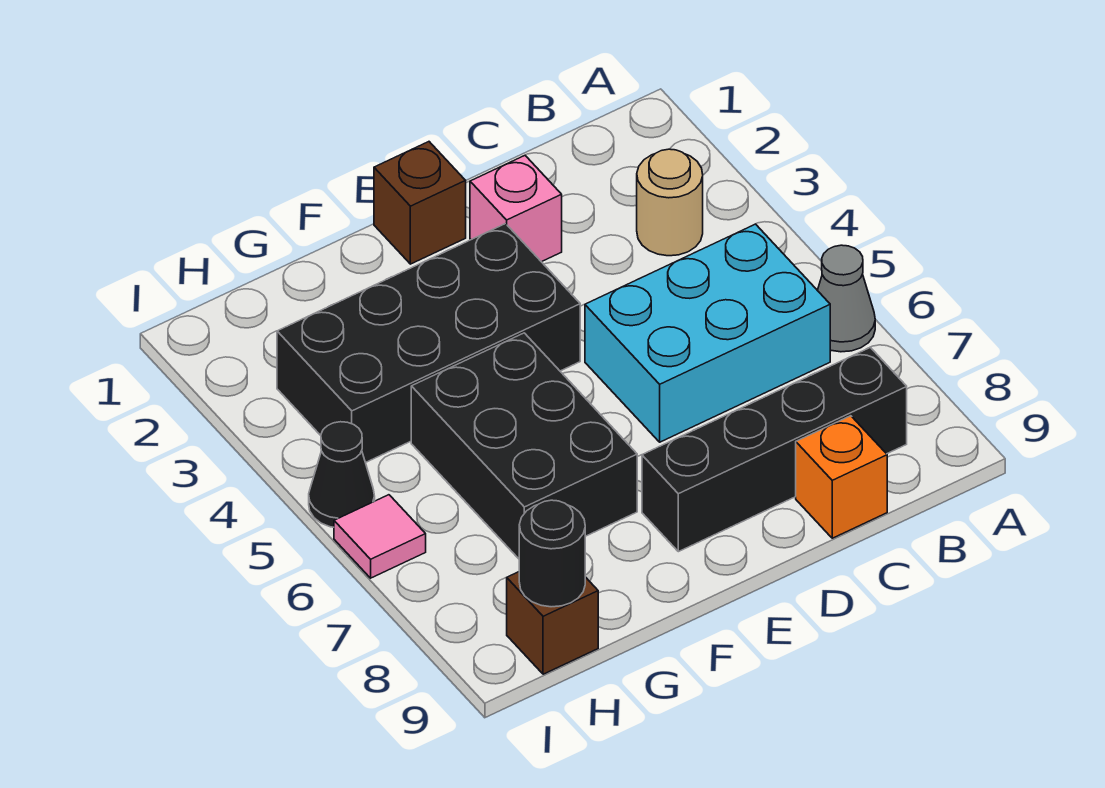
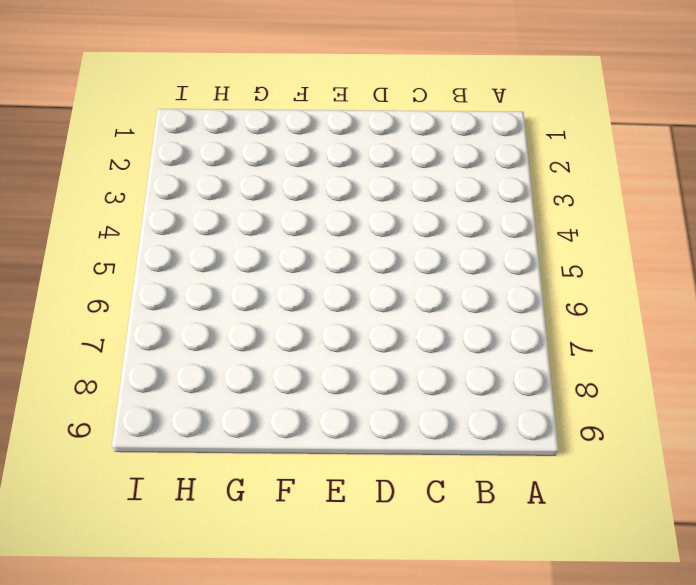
none -> grey cone A6 level 1
none -> tan round brick B3 level 1
none -> cyan brick B5:D6 level 1

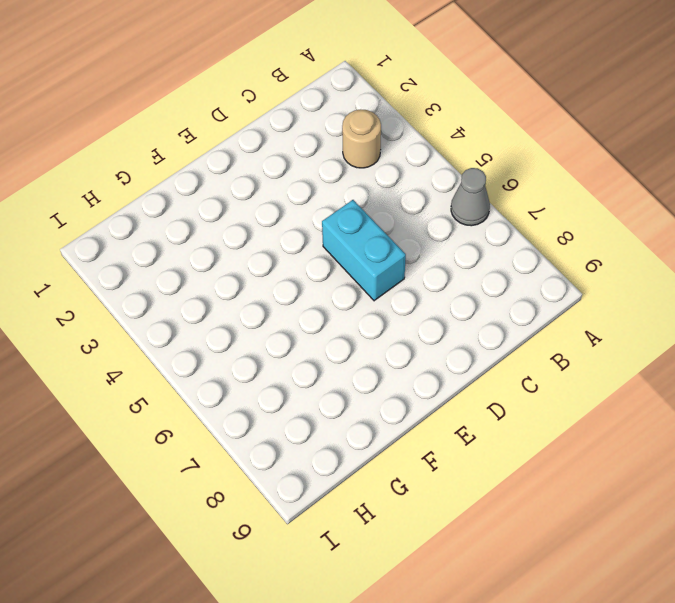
cyan brick D5:D6 level 1 -> cyan brick B5:D6 level 1
none -> black brick B8:E8 level 1
none -> orange brick C9 level 1
none -> pink brick D2 level 1

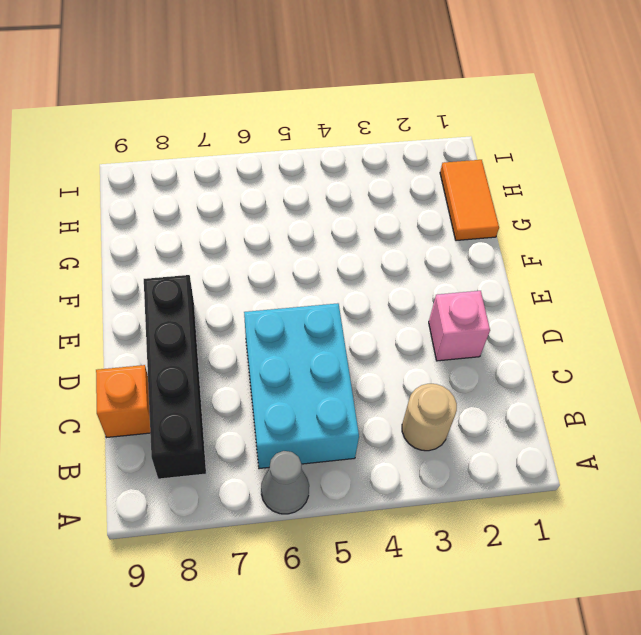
orange tile G1:H1 level 1 -> none
none -> brown brick E1 level 1
none -> black brick E3:H4 level 1
none -> black brick F5:G7 level 1

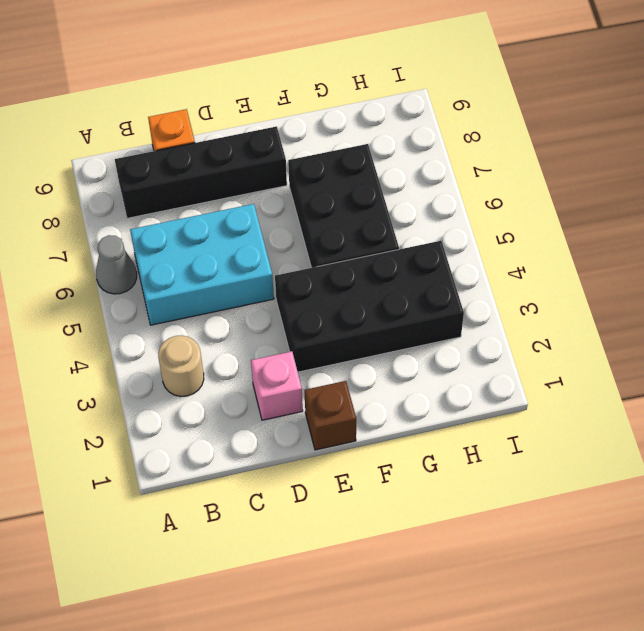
none -> brown brick H9 level 1
none -> black cone I5 level 1
none -> pink tile I6 level 1

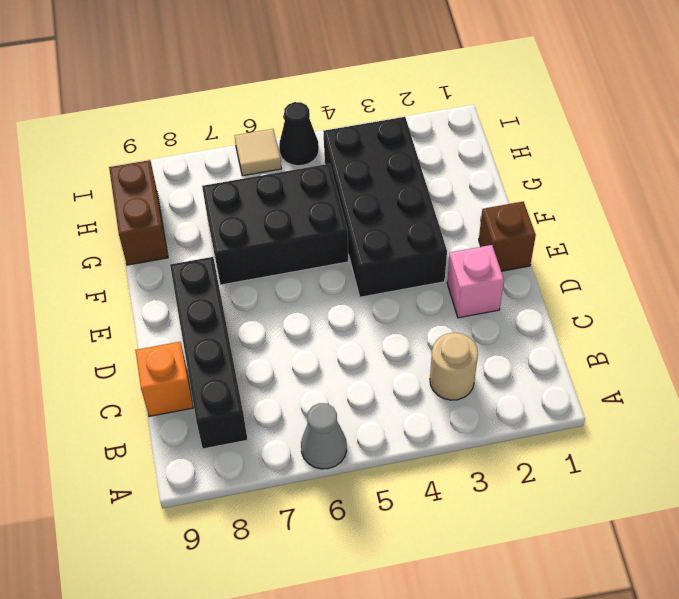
brown brick G9:H9 level 1 -> brown brick H9 level 1
tan tile I6 level 1 -> pink tile I6 level 1
none -> cyan brick B5:D6 level 1
none -> black round brick H9 level 2

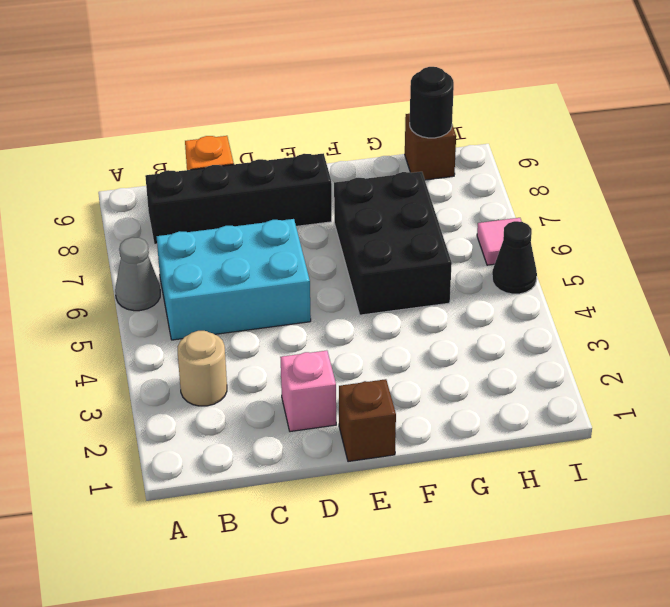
none -> black brick E3:H4 level 1

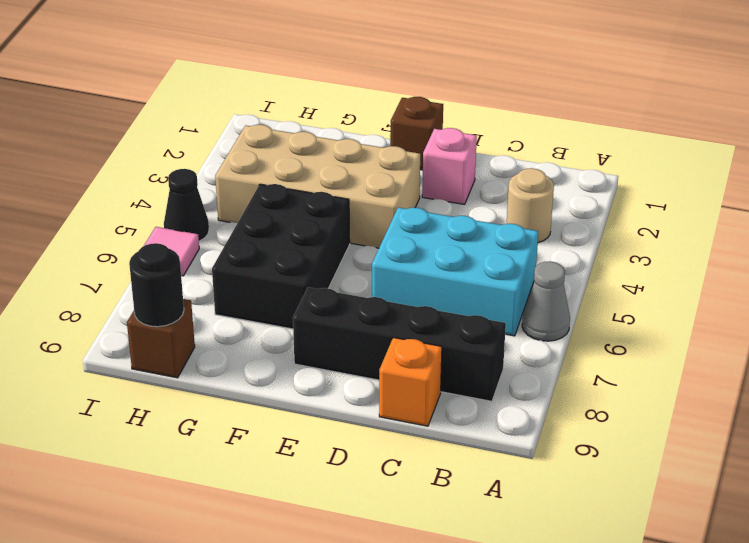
tan brick E3:H4 level 1 -> black brick E3:H4 level 1

